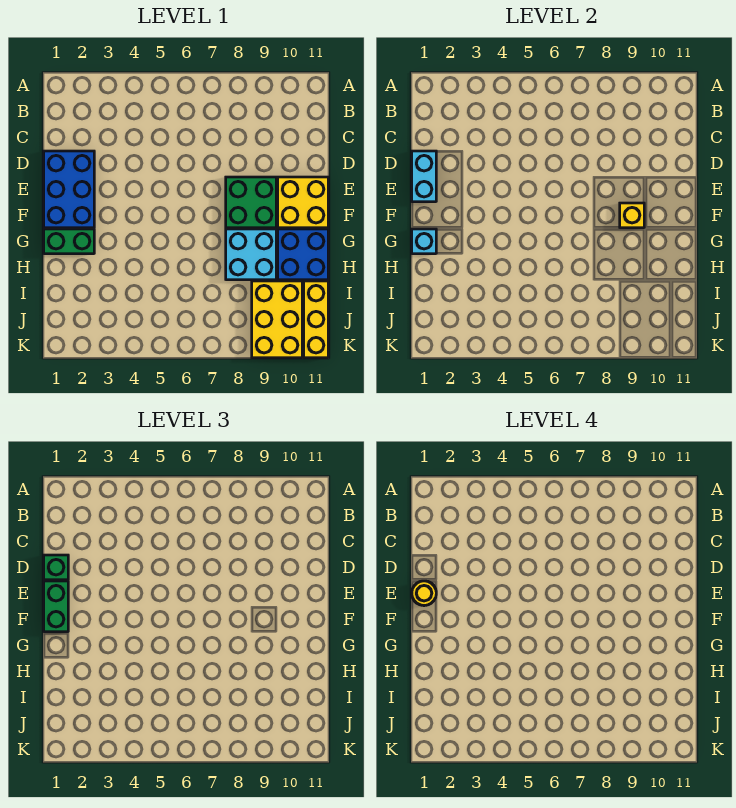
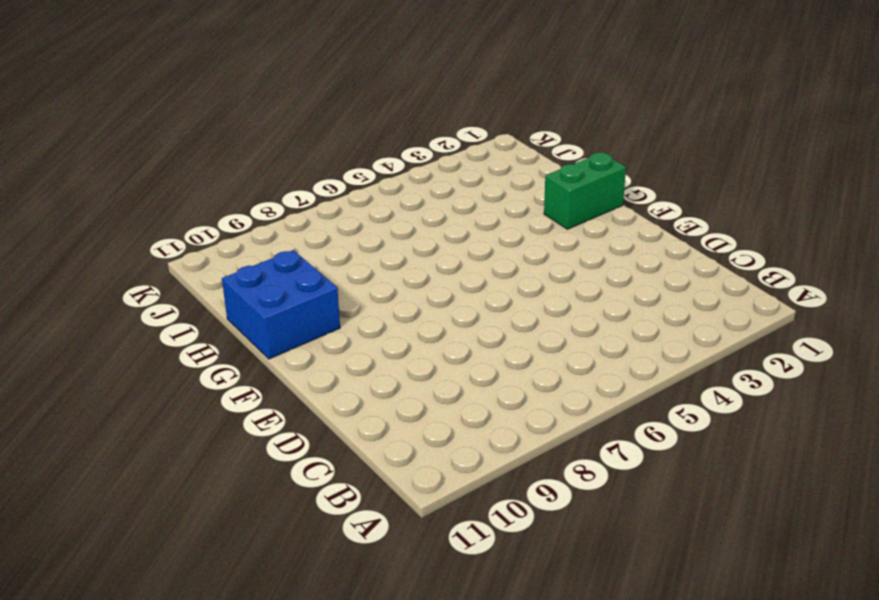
none -> blue brick D1:F2 level 1
none -> green brick E8:F9 level 1
none -> yellow brick E10:F11 level 1

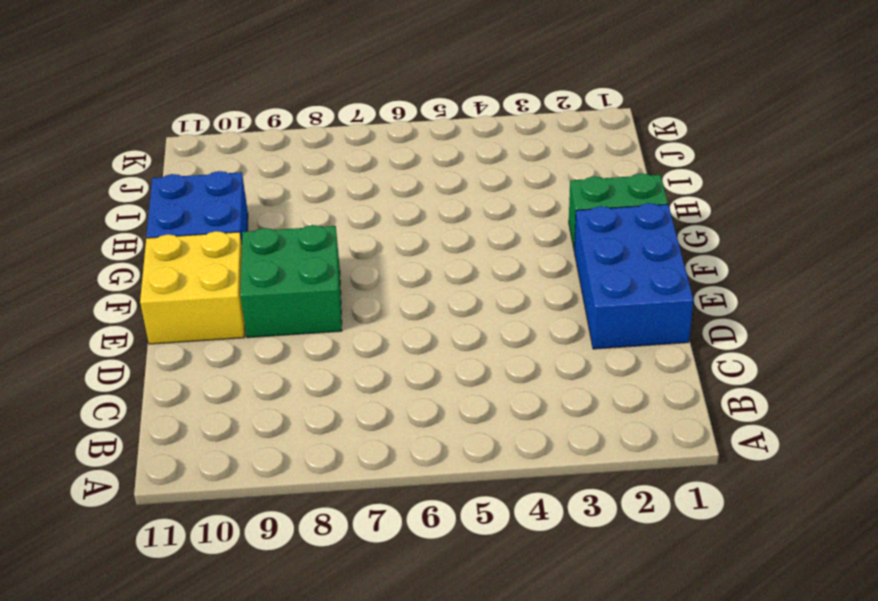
none -> cyan brick G8:H9 level 1
none -> yellow brick I9:K10 level 1
none -> yellow brick I11:K11 level 1

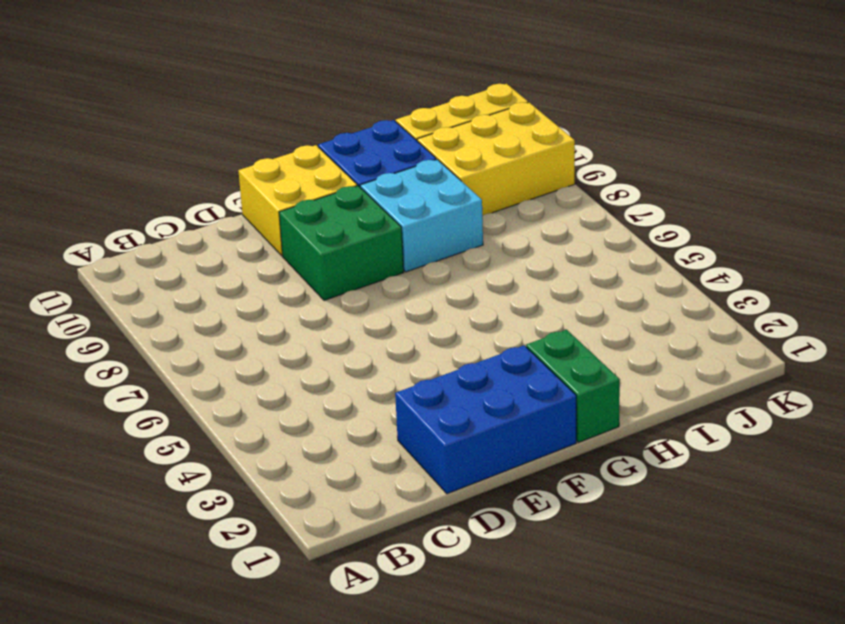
none -> cyan brick D1:E1 level 2
none -> yellow brick F9 level 2
none -> cyan brick G1 level 2

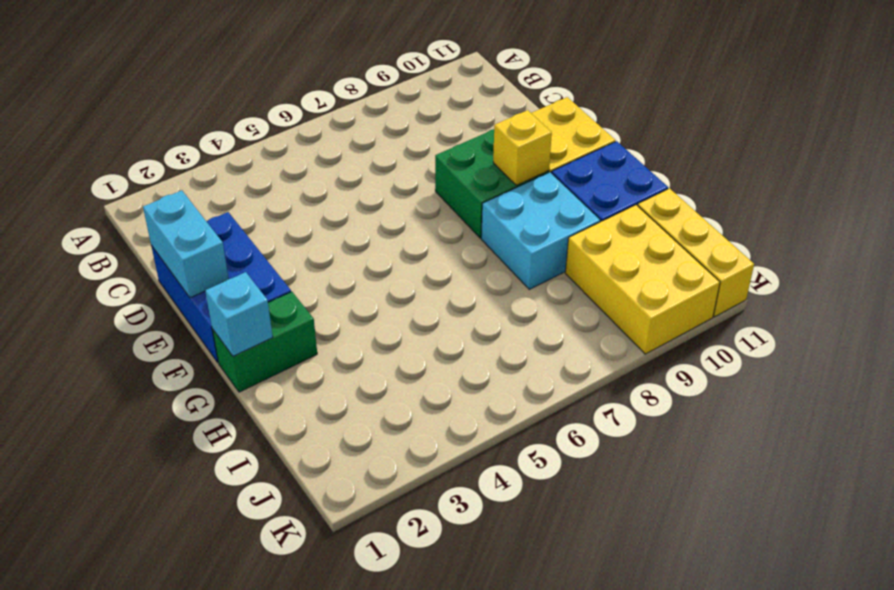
none -> green brick D1 level 3
none -> green brick E1:F1 level 3
none -> yellow round brick E1 level 4

